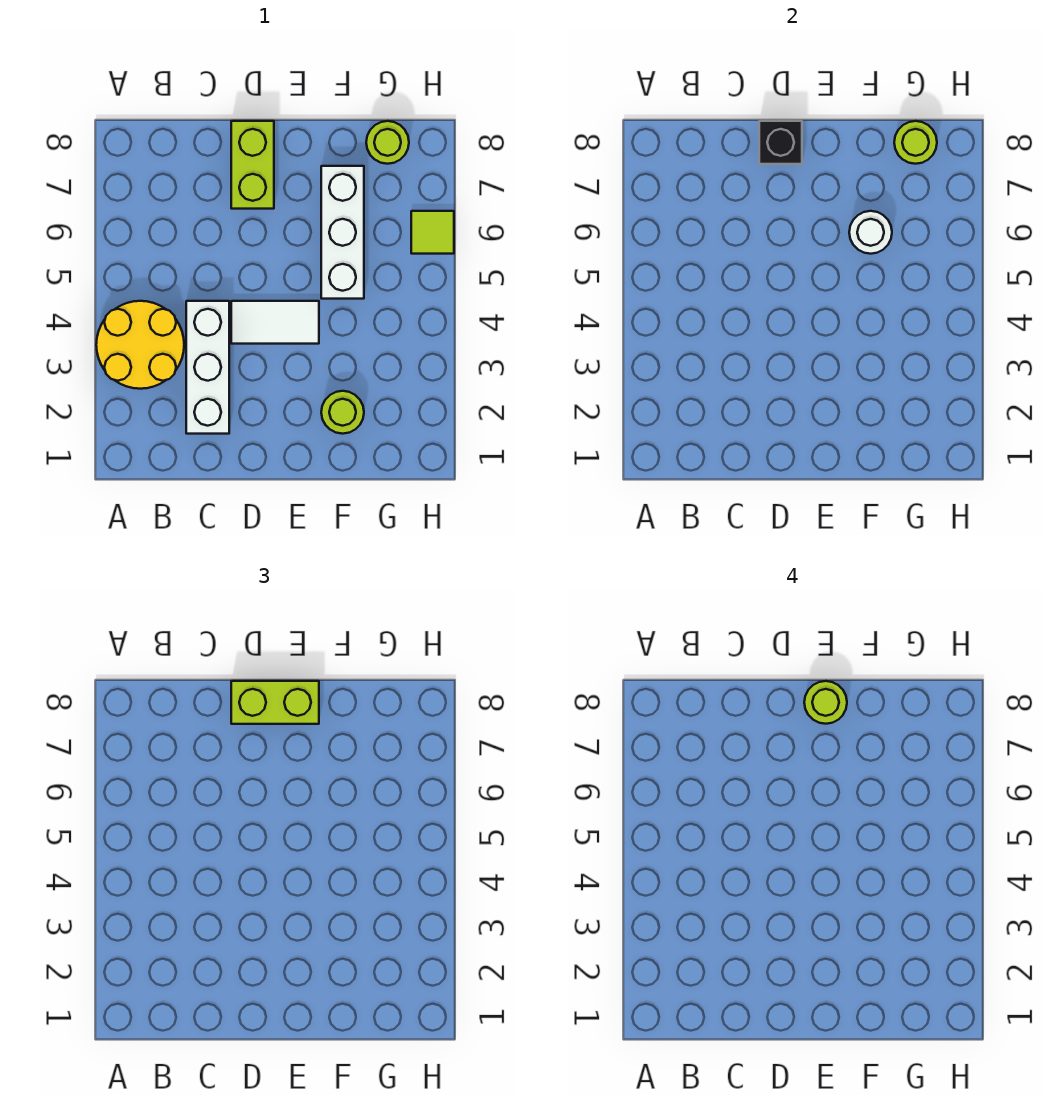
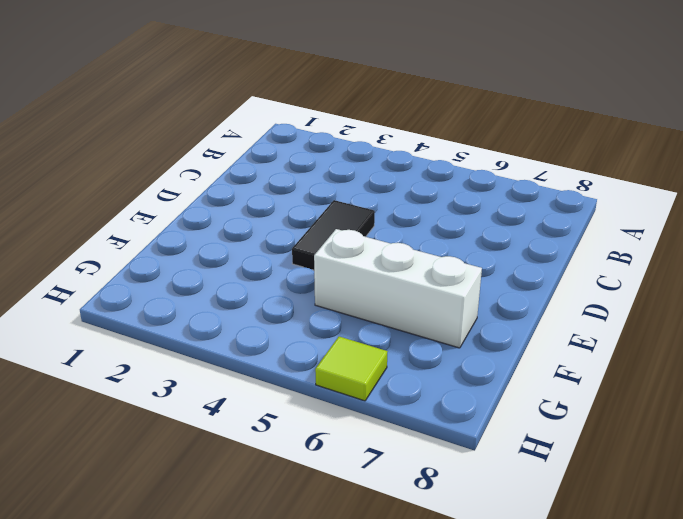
black tile D4:E4 level 1 -> white tile D4:E4 level 1
none -> yellow round brick A3:B4 level 1
none -> white brick C2:C4 level 1
none -> lime brick D7:D8 level 1

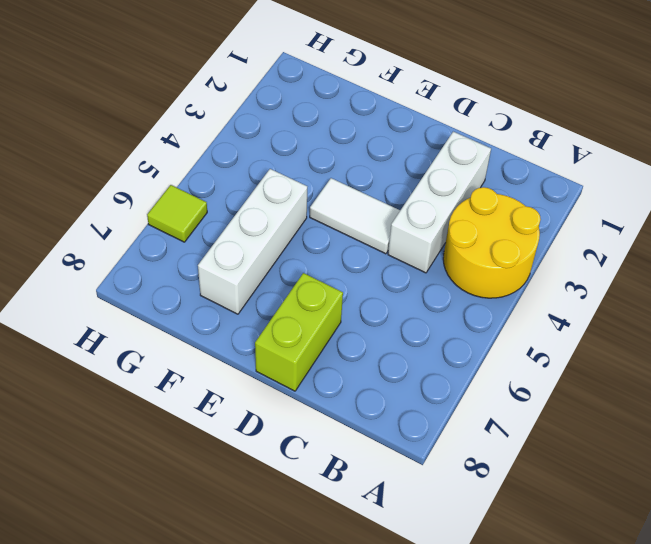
none -> lime round brick F2 level 1
none -> lime round brick G8 level 1
none -> black brick D8 level 2

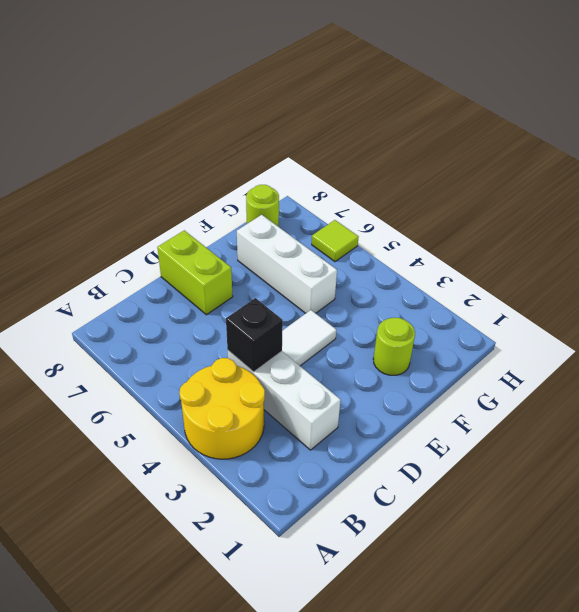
black brick C4 level 2 -> black brick D8 level 2
none -> white round brick F6 level 2
none -> lime round brick G8 level 2
none -> lime brick D8:E8 level 3

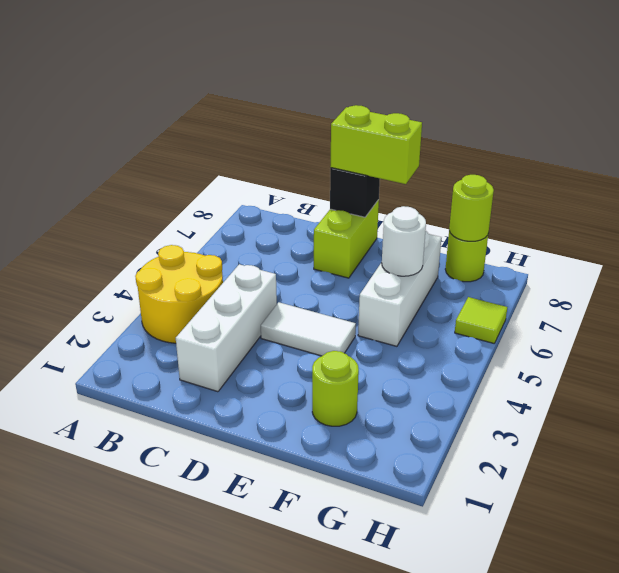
none -> lime round brick E8 level 4

